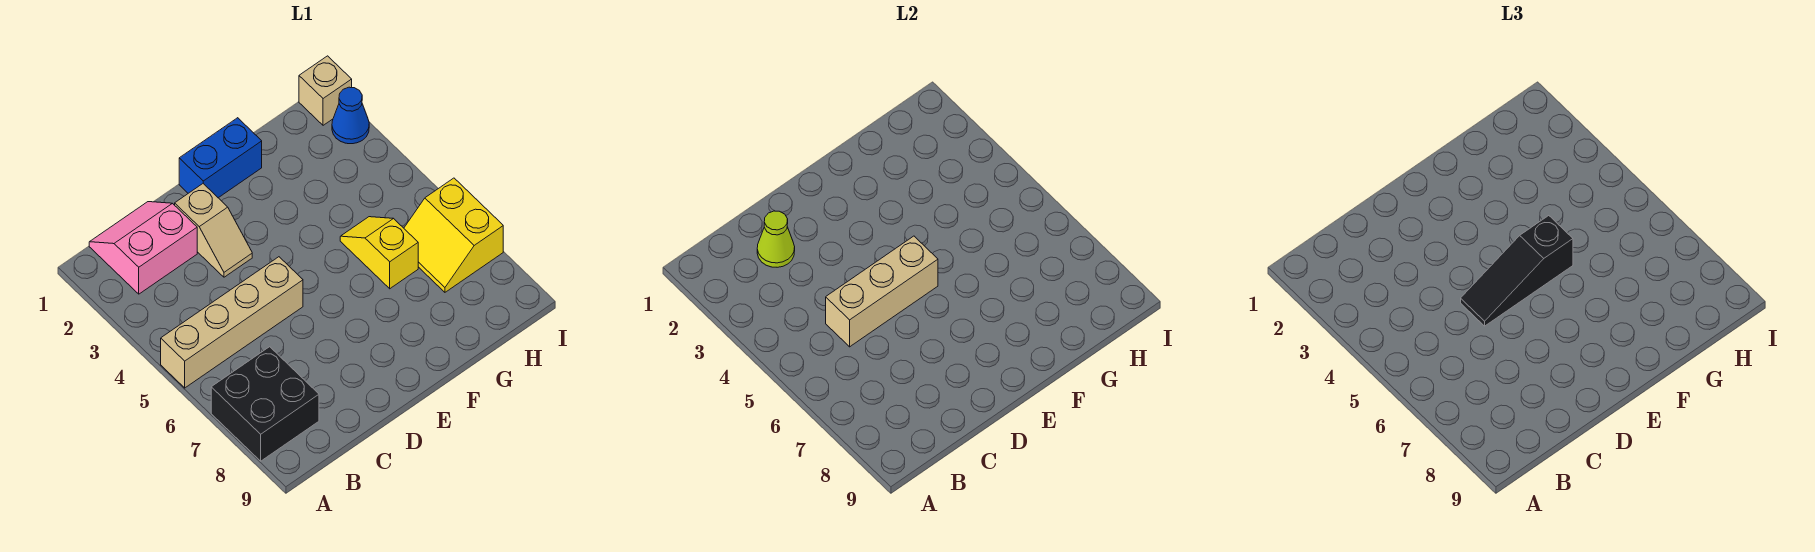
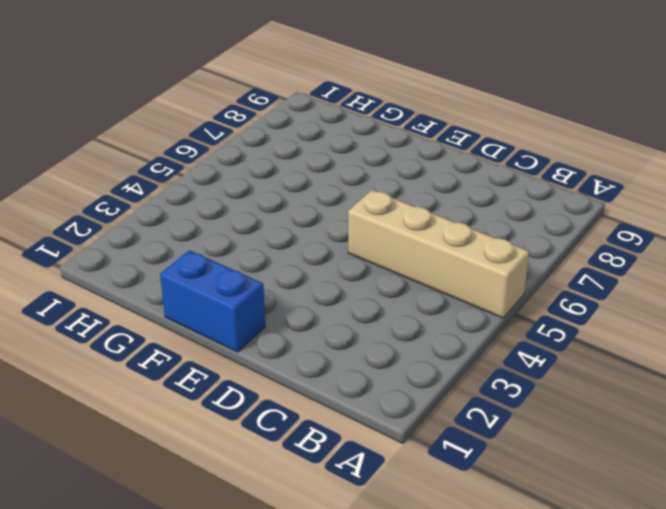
none -> black brick A7:B8 level 1
none -> pink slope B1:C2 level 1 top 2
none -> tan slope D2:D3 level 1 top 2

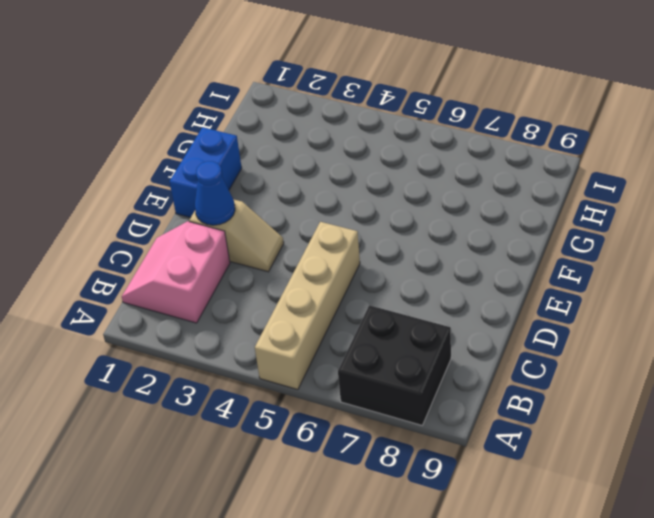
blue cone D2 level 2 -> blue cone I2 level 1
none -> yellow slope G5:G6 level 1 top 6
none -> yellow slope H6:I7 level 1 top I
none -> tan brick I1 level 1

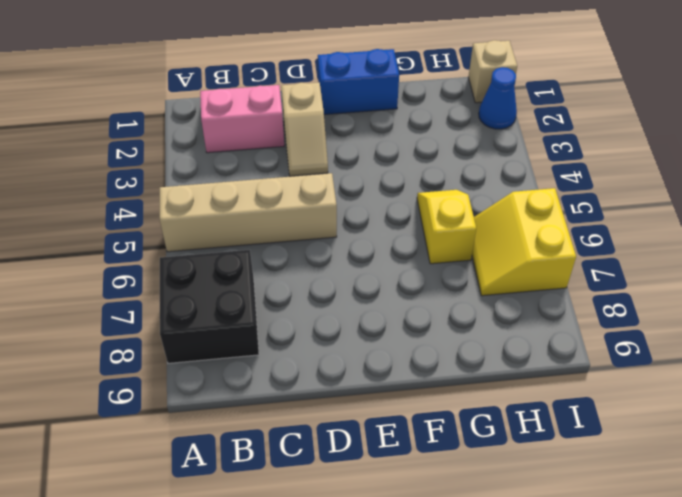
none -> lime cone C2 level 2
none -> tan brick C5:E5 level 2
none -> black slope D5:F5 level 3 top F

